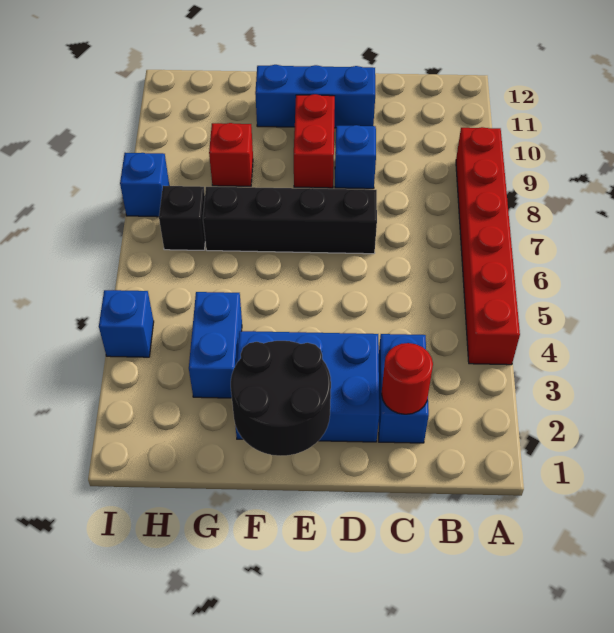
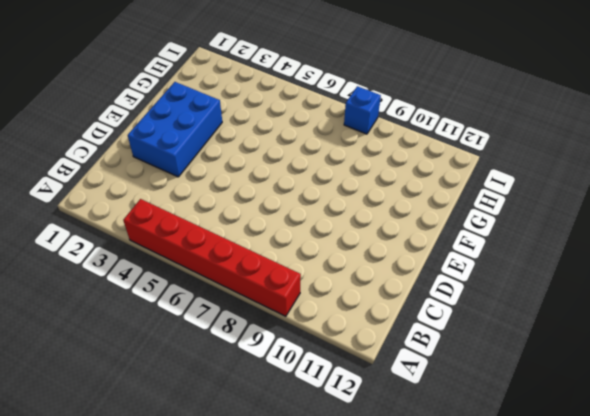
none -> blue brick C2:C3 level 1
none -> black brick D7:G7 level 1
none -> blue brick D9 level 1

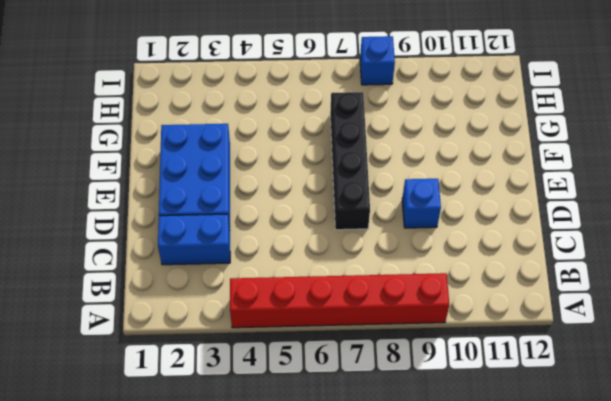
none -> blue brick D11:F11 level 1
none -> red brick E9:E10 level 1
none -> blue brick G3:G4 level 1

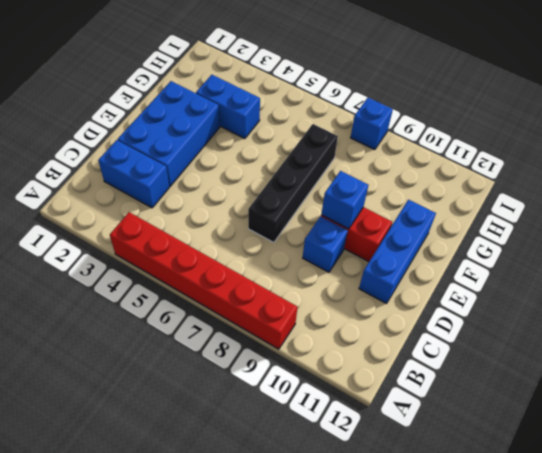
blue brick E9 level 2 -> blue brick I4 level 1
none -> red brick G9 level 1
none -> black brick H7 level 1
none -> red round brick C2 level 2

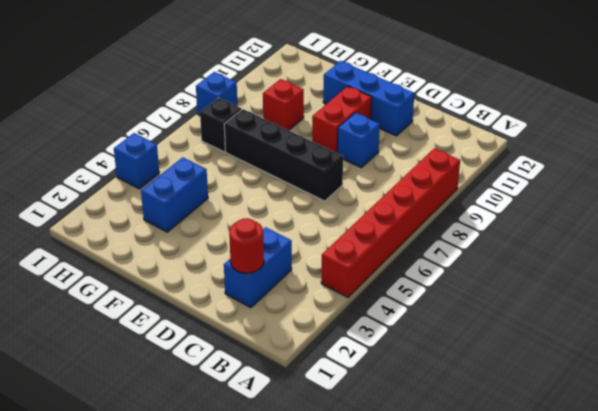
none -> blue brick D2:F3 level 1
none -> black round brick E1:F2 level 2

